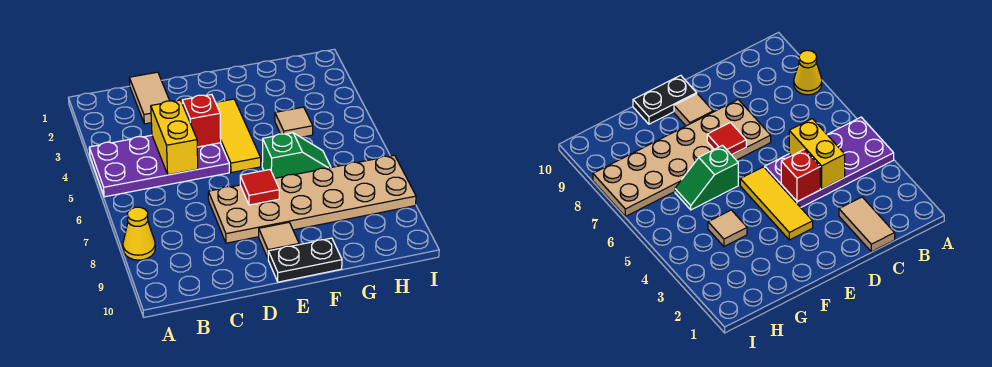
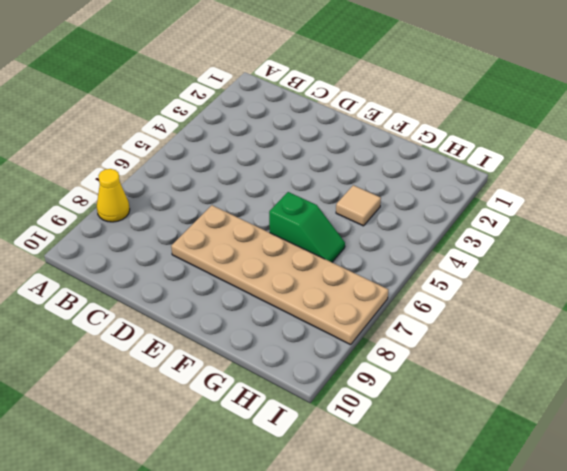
none -> purple plate A4:D5 level 1
none -> tan tile C1:C2 level 1
none -> yellow tile E3:E5 level 1

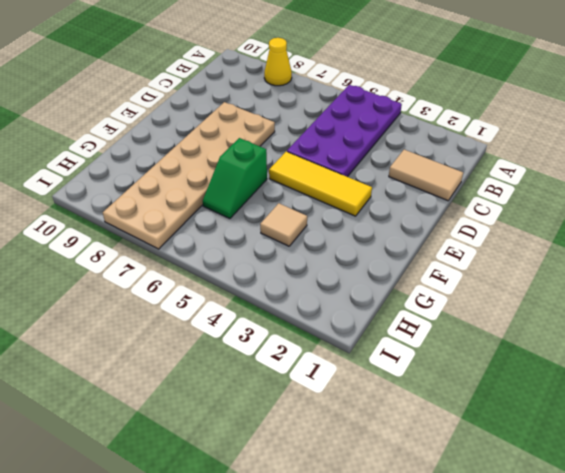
none -> tan tile E9 level 1
none -> black plate E10:F10 level 1
none -> yellow brick C4:C5 level 2

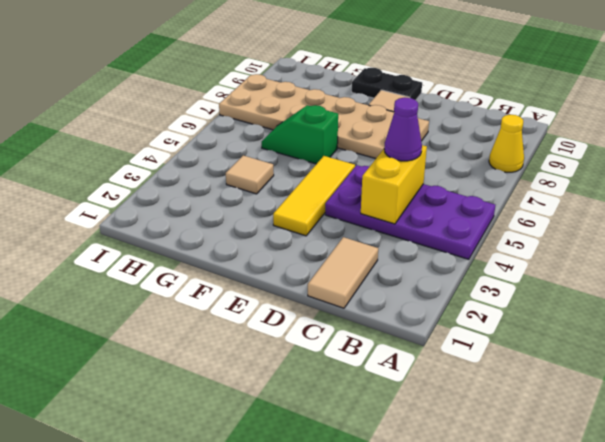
purple cone C5 level 3 -> none
none -> red brick D4 level 2
none -> red tile E7 level 2

